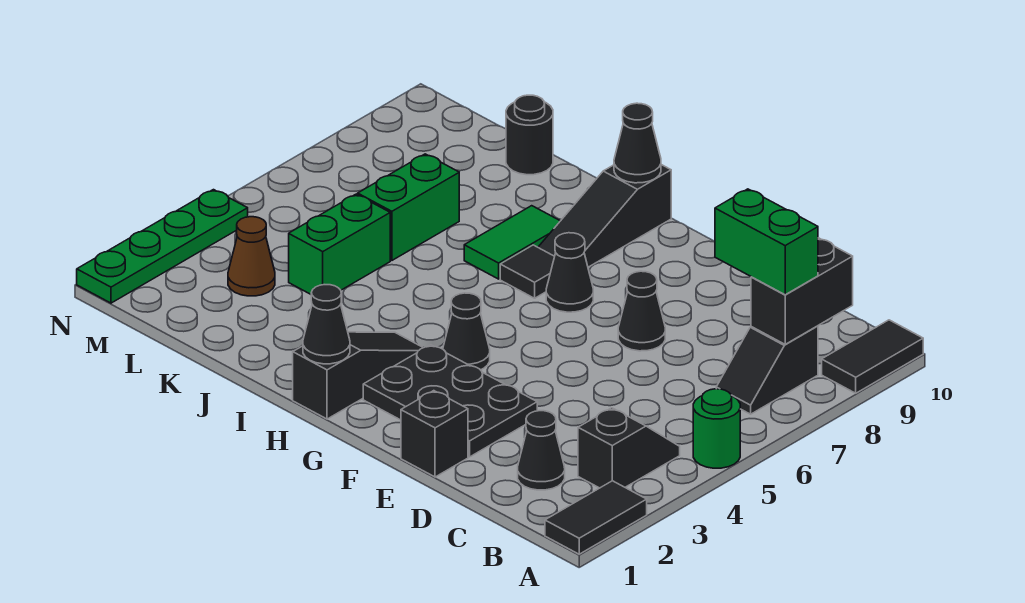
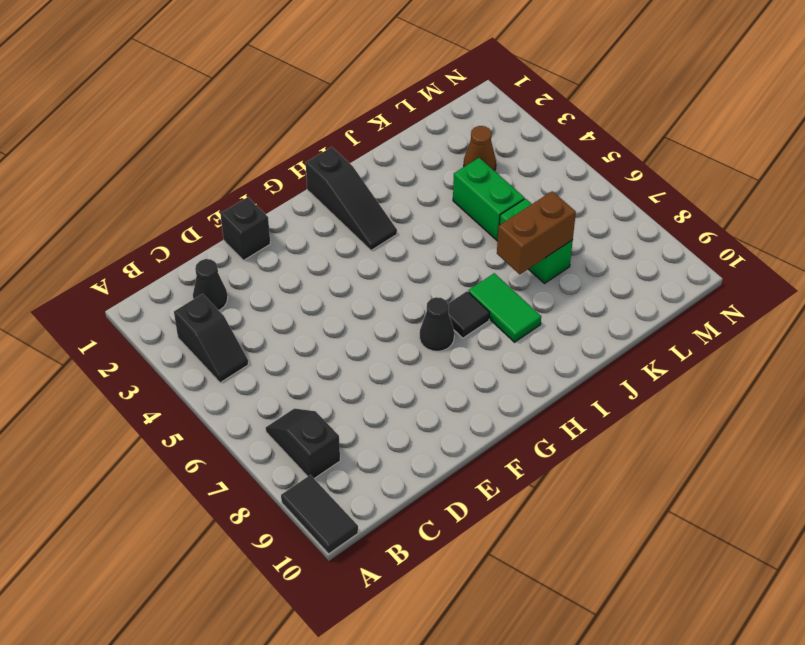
brown brick J7:K7 level 2 -> none
none -> black tile A1:A2 level 1
none -> green round brick A5 level 1
none -> black plate E2:G3 level 1

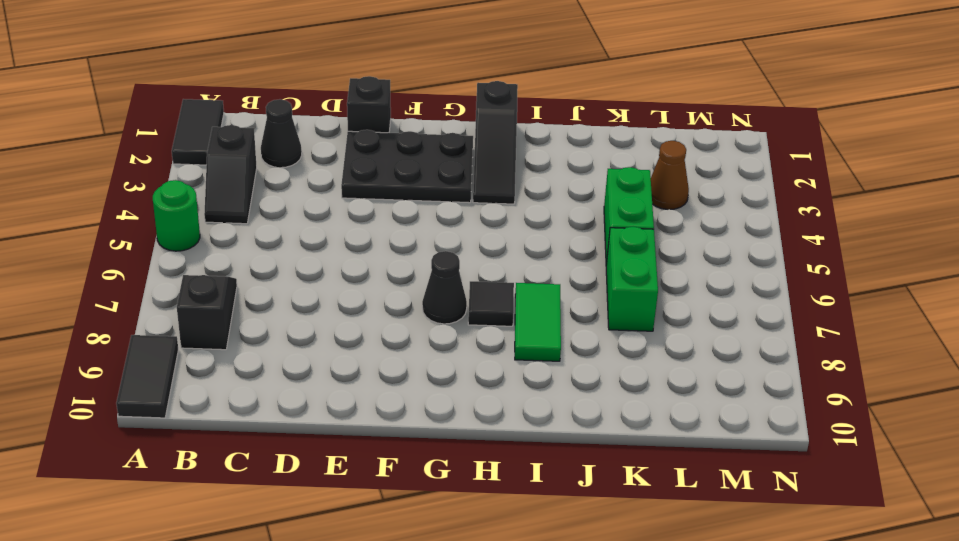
none -> black cone E7 level 1
none -> black cone G4 level 1
none -> black slope H8:H10 level 1 top 10

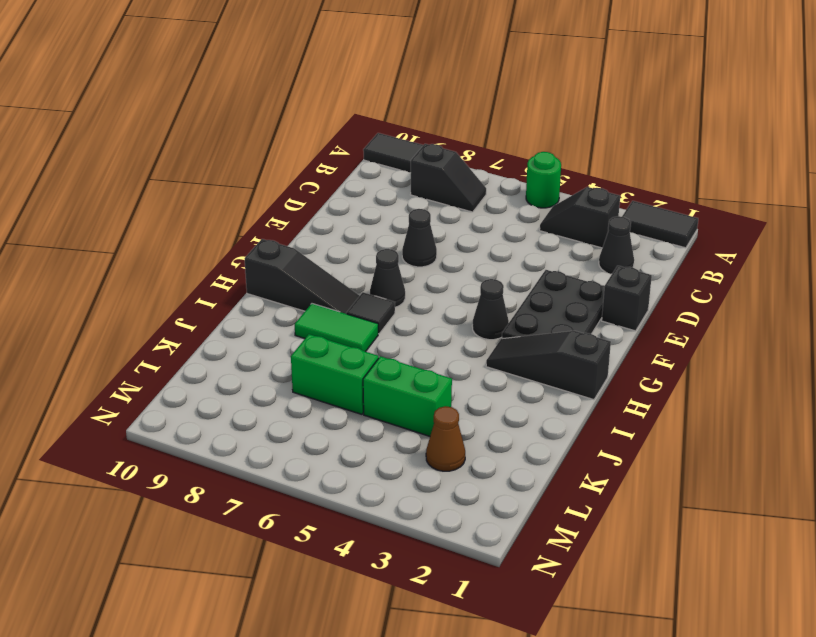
none -> black round brick K10 level 1
none -> green plate N1:N4 level 1
none -> black brick B8:B9 level 2

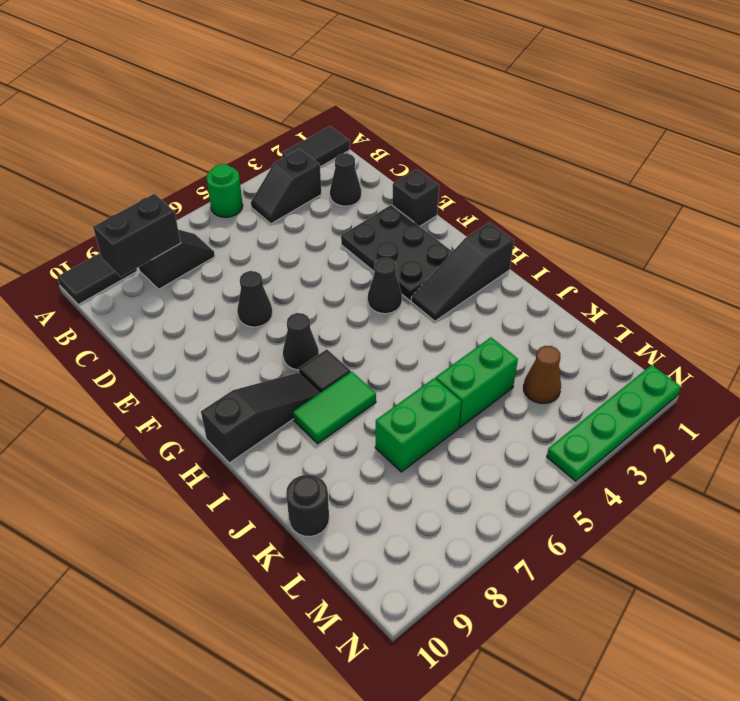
none -> black cone H1 level 2
none -> black cone H10 level 2
none -> green brick B8:C8 level 3

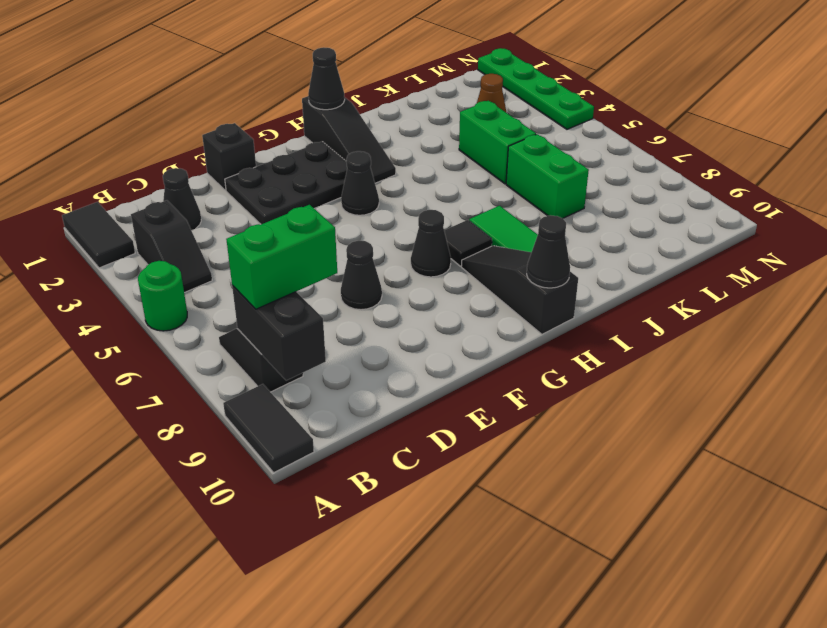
none -> black round brick K10 level 1

